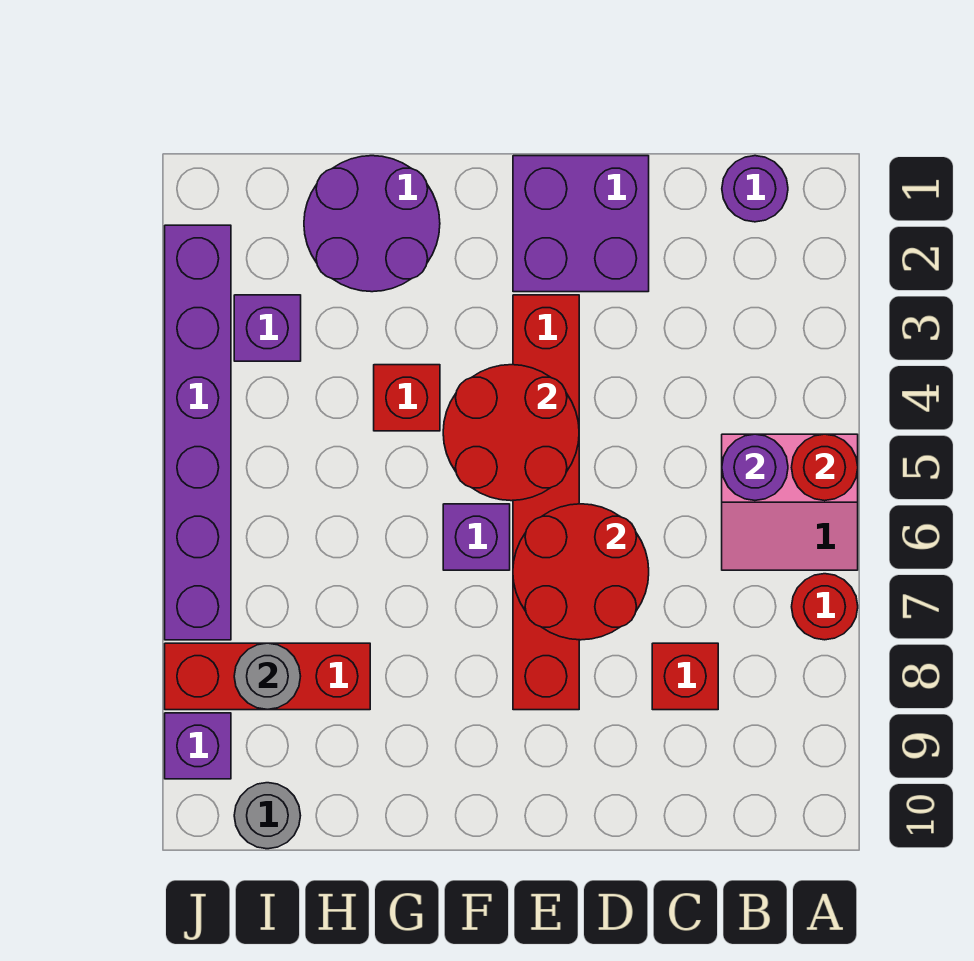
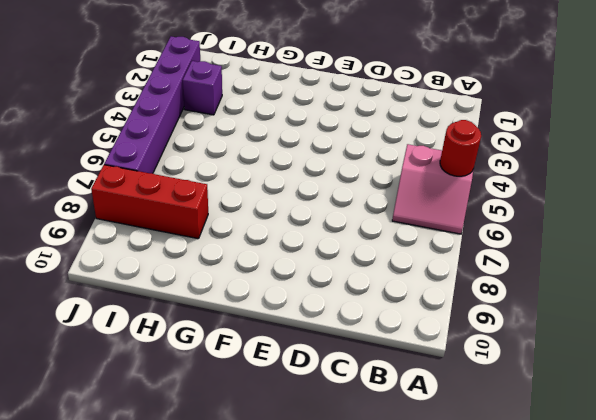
none -> red round brick A7 level 1
none -> purple round brick B1 level 1
none -> red brick C8 level 1

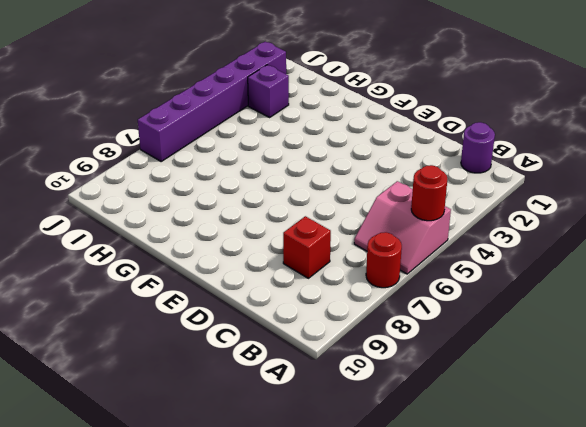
none -> purple brick D1:E2 level 1
none -> red brick E3:E8 level 1
none -> purple brick F6 level 1

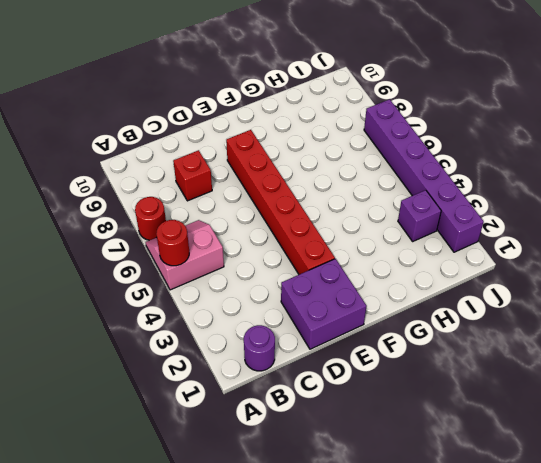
none -> purple brick F6 level 1
none -> purple round brick G1:H2 level 1
none -> red brick G4 level 1

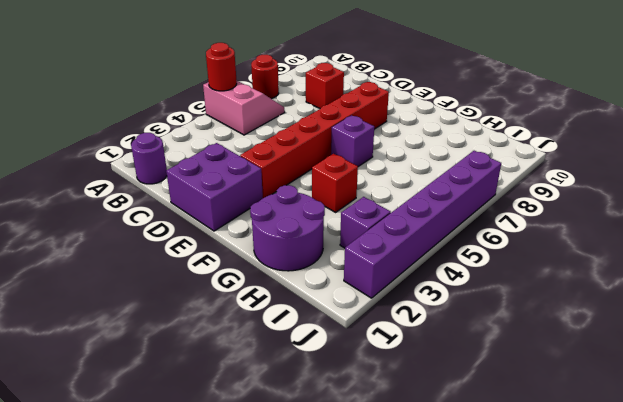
none -> red brick H8:J8 level 1
none -> grey round brick I10 level 1
none -> purple brick J9 level 1

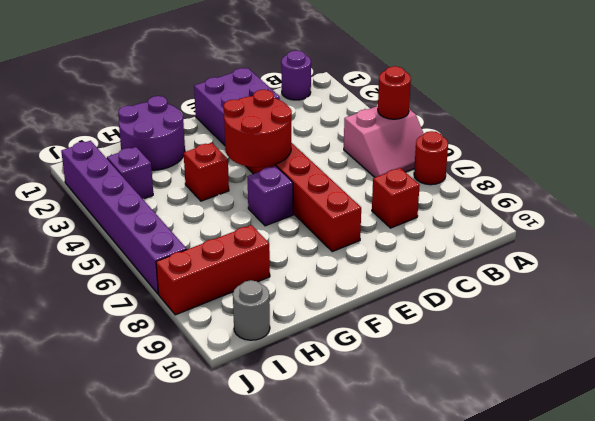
none -> purple brick J9 level 1
none -> purple round brick B5 level 2
none -> red round brick D6:E7 level 2

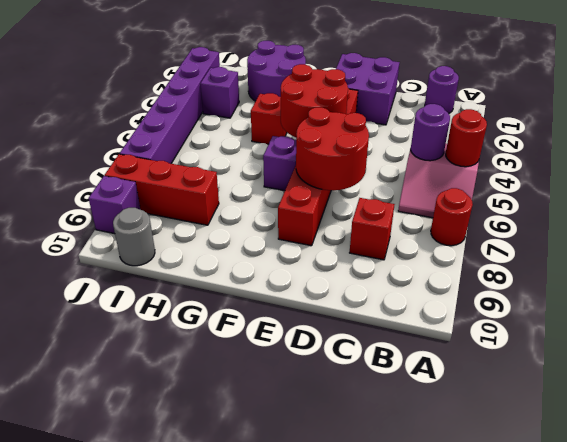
none -> grey round brick I8 level 2

